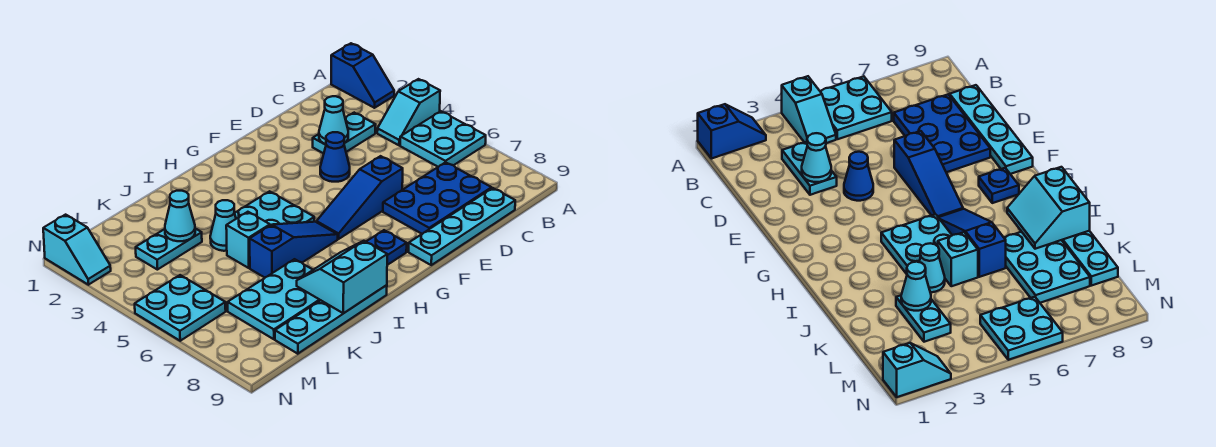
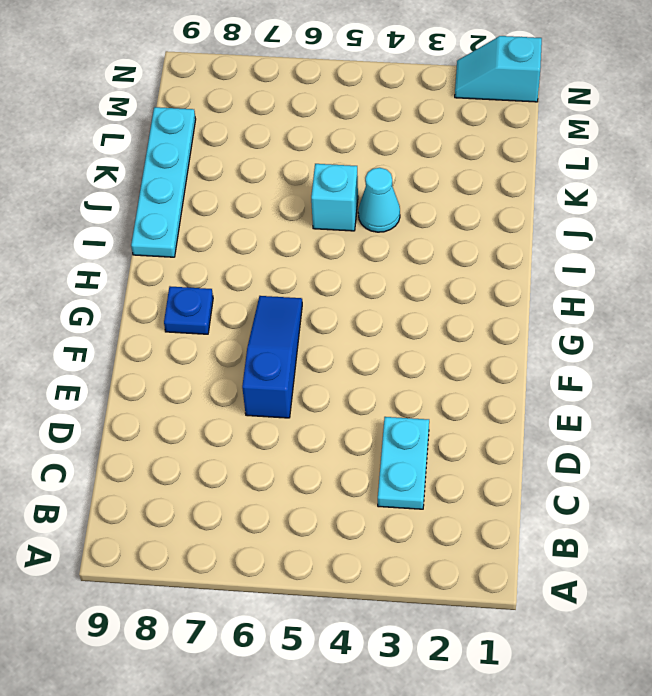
none -> blue slope A1:A2 level 1 top 1
none -> cyan slope A4:B4 level 1 top A
none -> cyan plate A5:B6 level 1

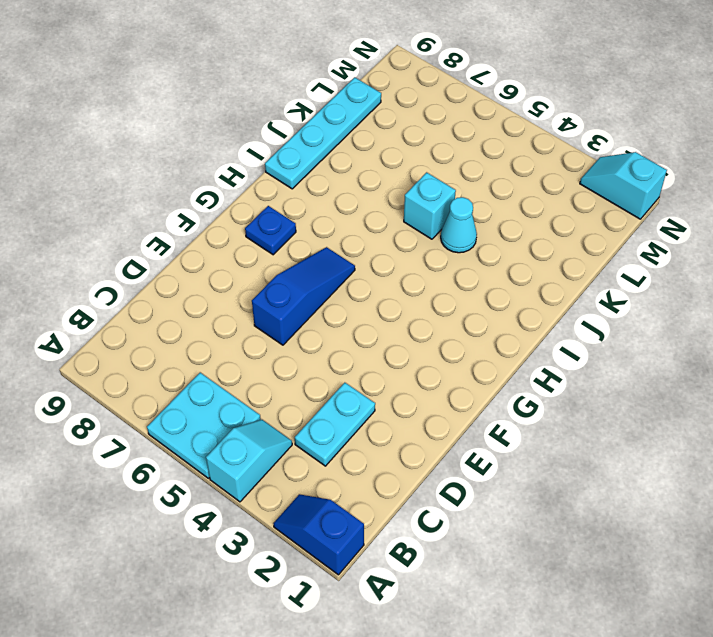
none -> blue plate C7:E8 level 1
none -> cyan plate C9:F9 level 1
none -> blue cone E4 level 1

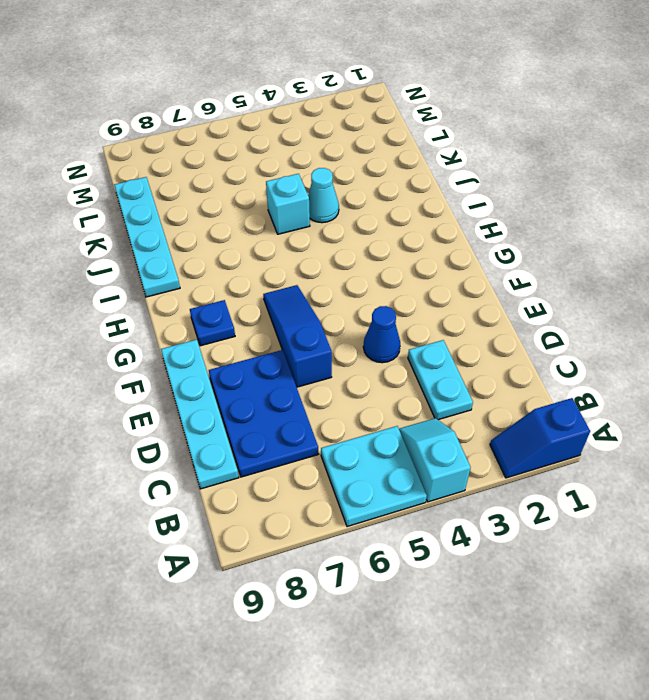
none -> cyan plate H4:I5 level 1
none -> blue slope H6:J6 level 1 top J
none -> cyan plate J7:L8 level 1

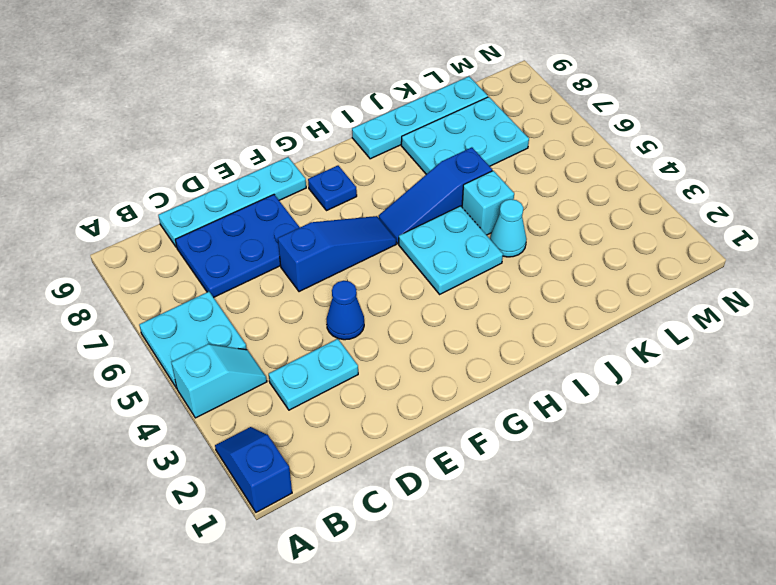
none -> cyan plate K3:L3 level 1
none -> cyan plate M5:N6 level 1
none -> cyan slope N1:N2 level 1 top 1

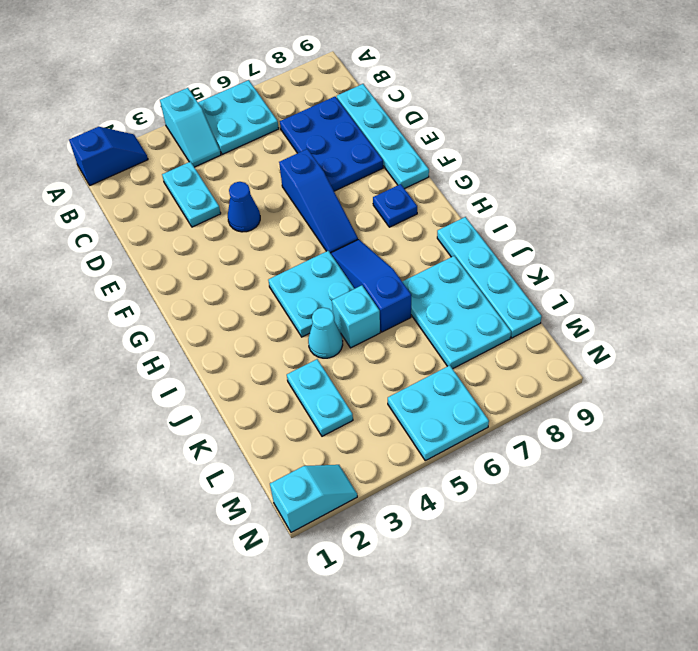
none -> cyan cone D3 level 2
none -> cyan slope I8:J9 level 2 top 9
none -> cyan cone K3 level 2

